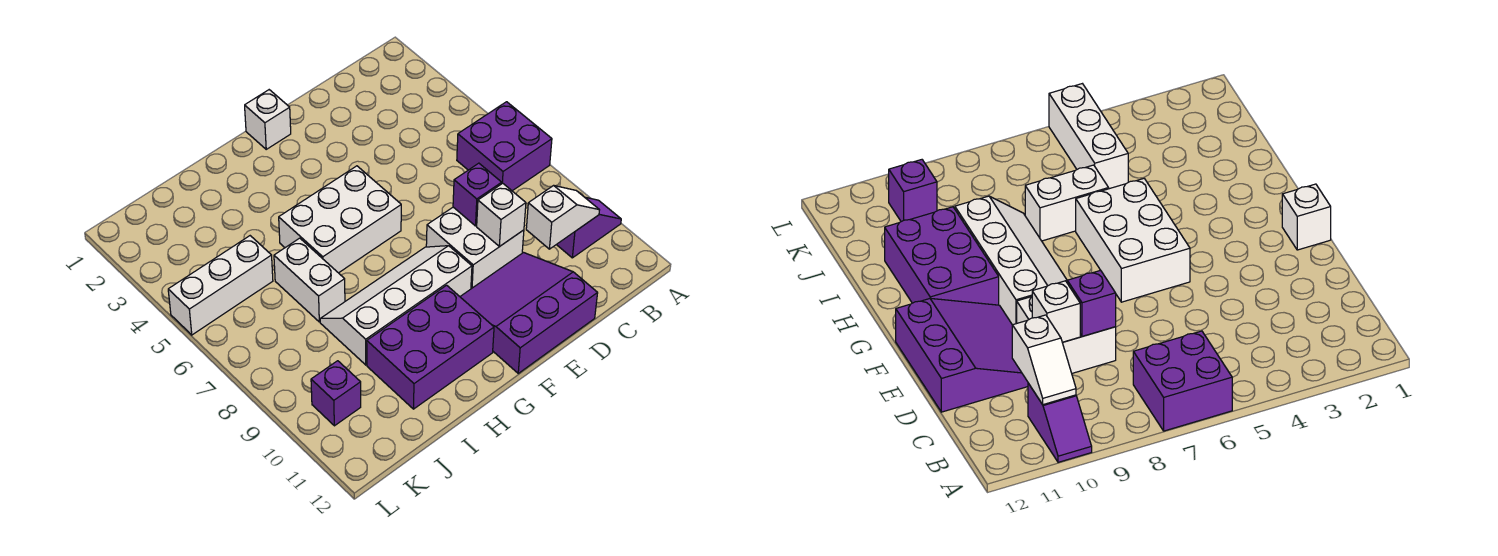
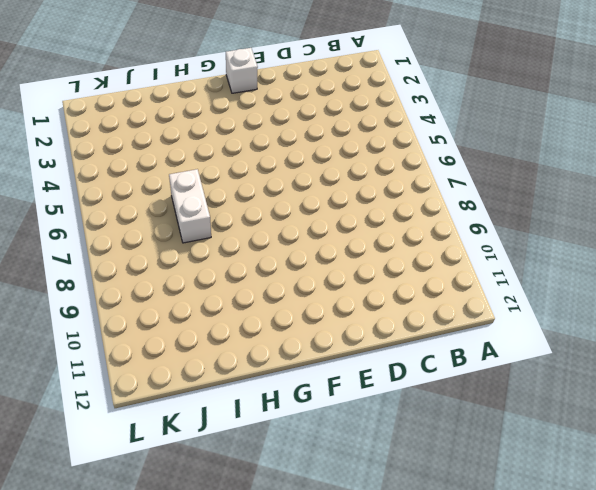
none -> purple brick A6:B7 level 1
none -> purple slope A10:B10 level 1 top B
none -> white brick D8:E9 level 1

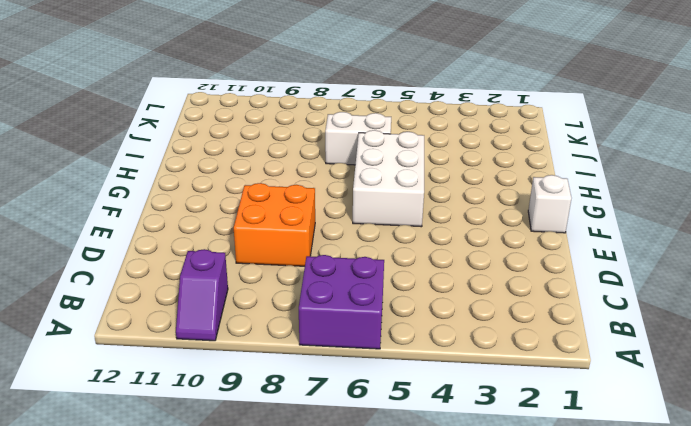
orange brick D8:E9 level 1 -> white brick D8:E9 level 1
none -> purple slope D10:F12 level 1 top 12
none -> white slope F8:I9 level 1 top 9
none -> purple brick G10:I11 level 1

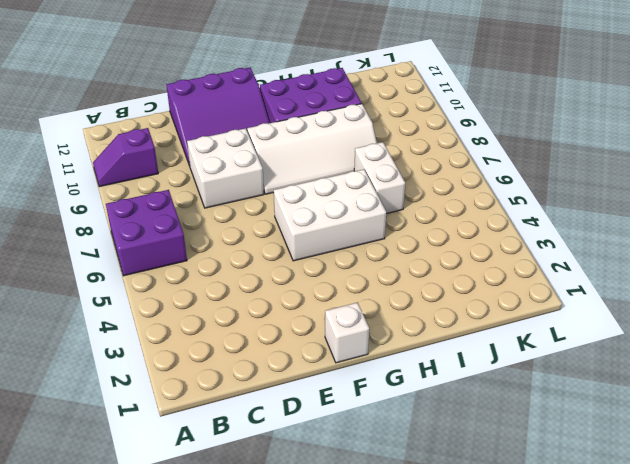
none -> white brick J5:L5 level 1
none -> purple brick K10 level 1
none -> white slope B10:C10 level 2 top C

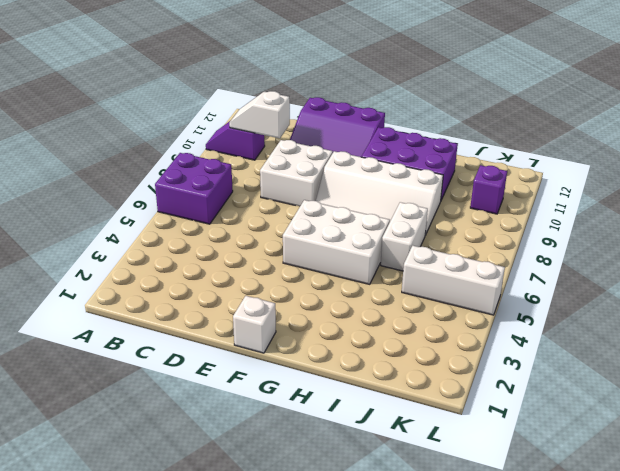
none -> purple brick D8 level 2
none -> white brick D9 level 2

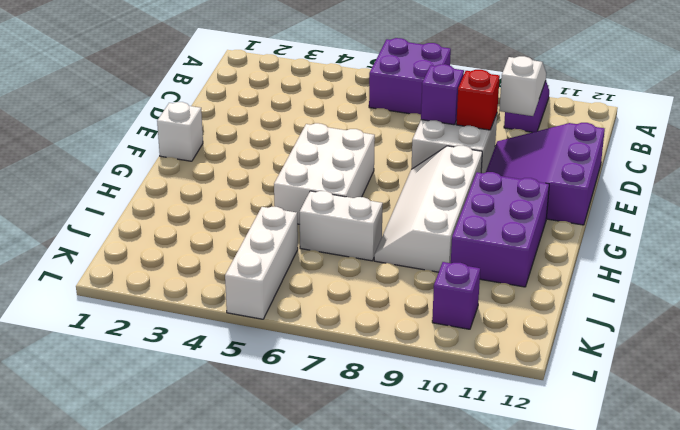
red brick D9 level 2 -> white brick D9 level 2

